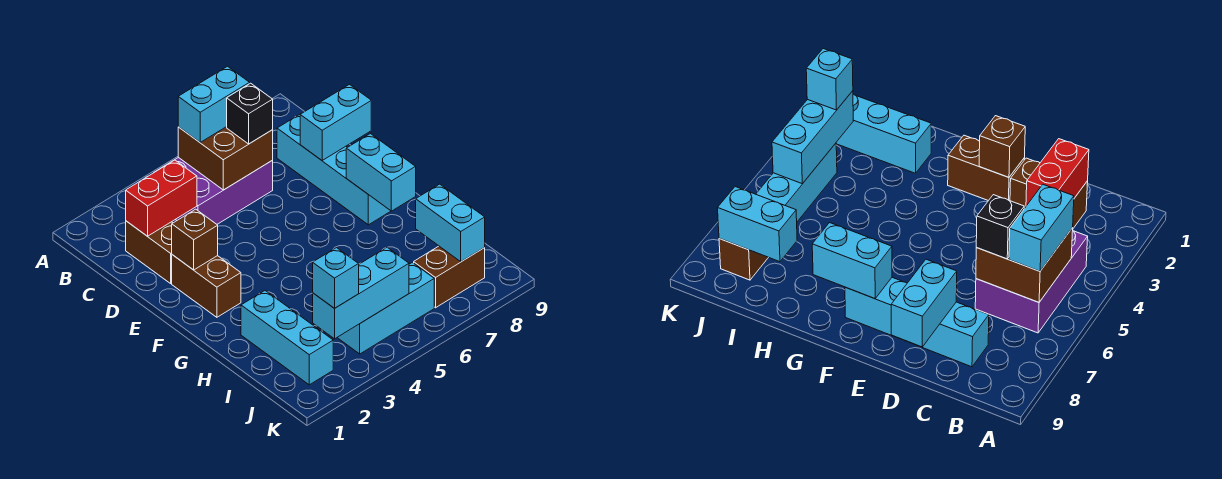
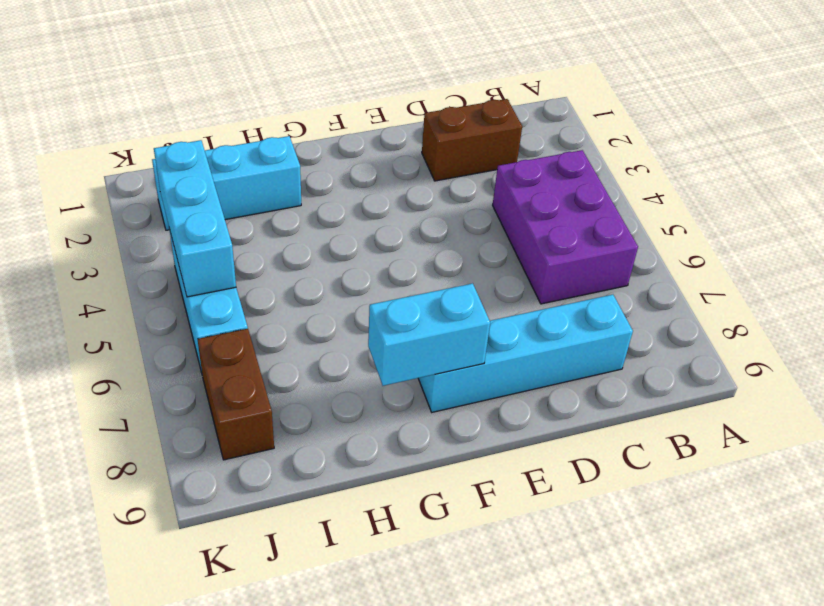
none -> brown brick E2:F2 level 1
none -> brown brick B5:C6 level 2
none -> red brick C2:C3 level 2

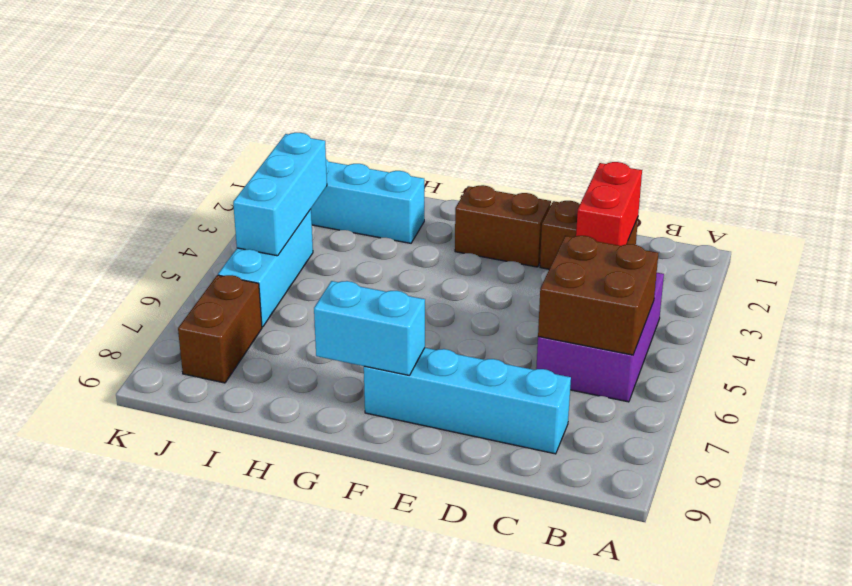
none -> cyan brick D8:D9 level 2
none -> brown brick E2 level 2
none -> cyan brick I8:J8 level 2

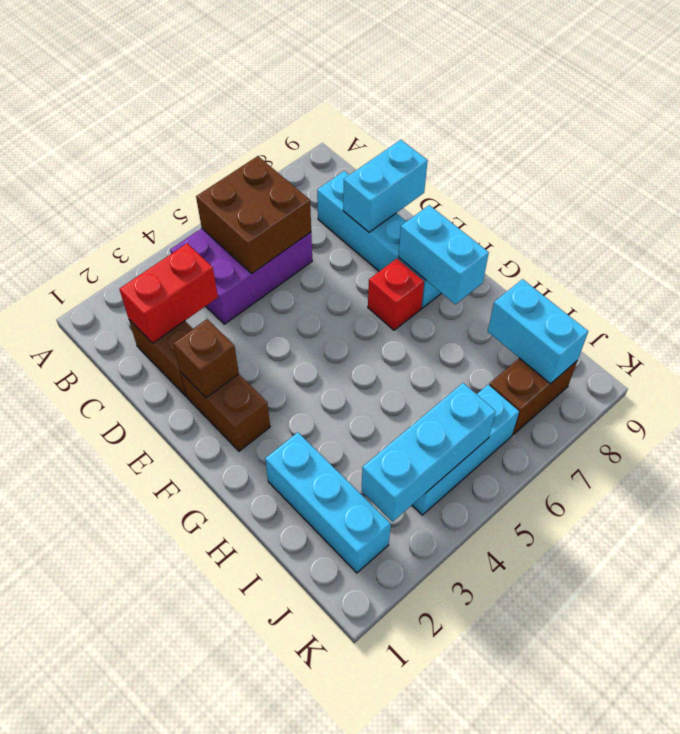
red brick F7 level 1 -> none
none -> cyan brick B5:B6 level 3
none -> black brick C6 level 3
none -> cyan brick J3 level 3

